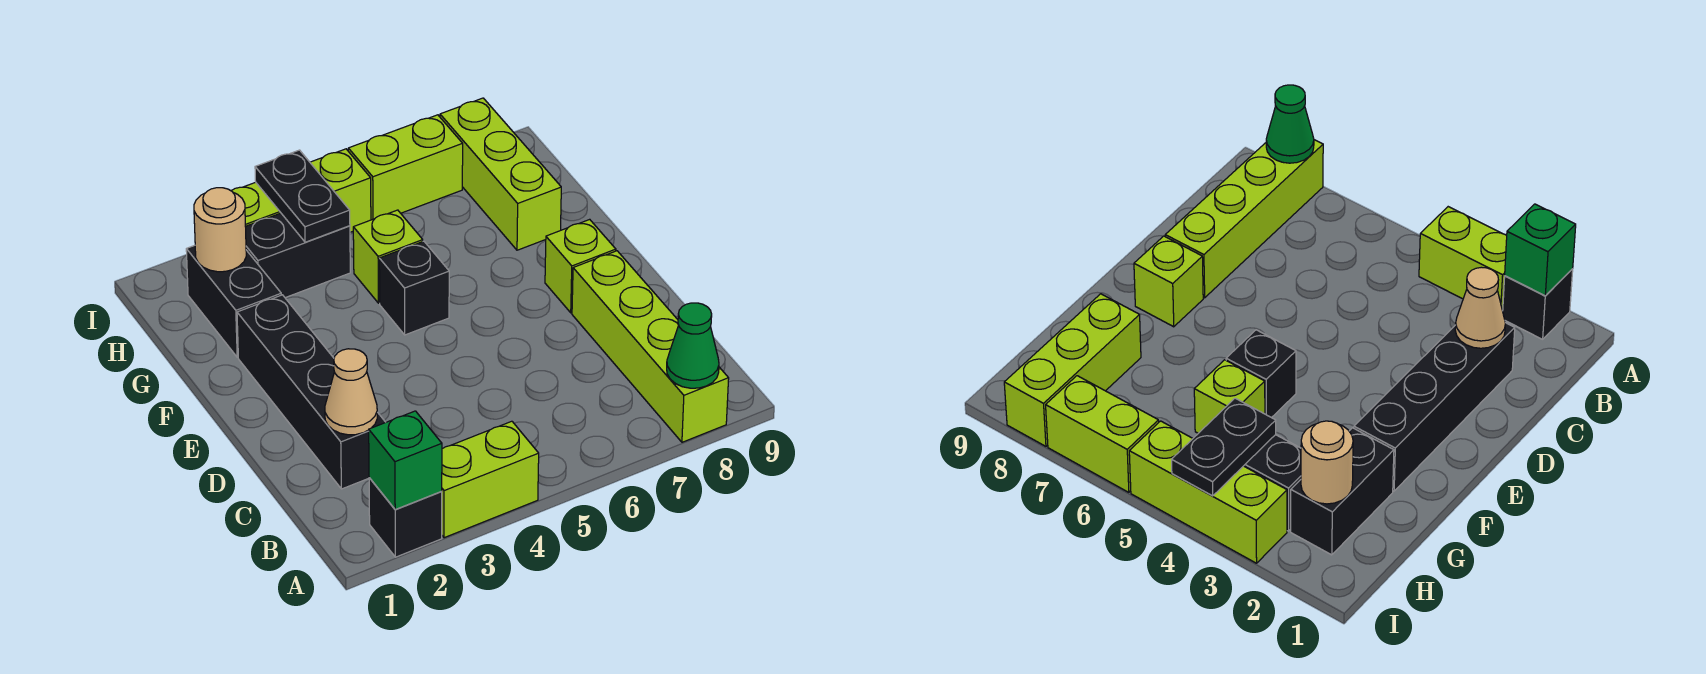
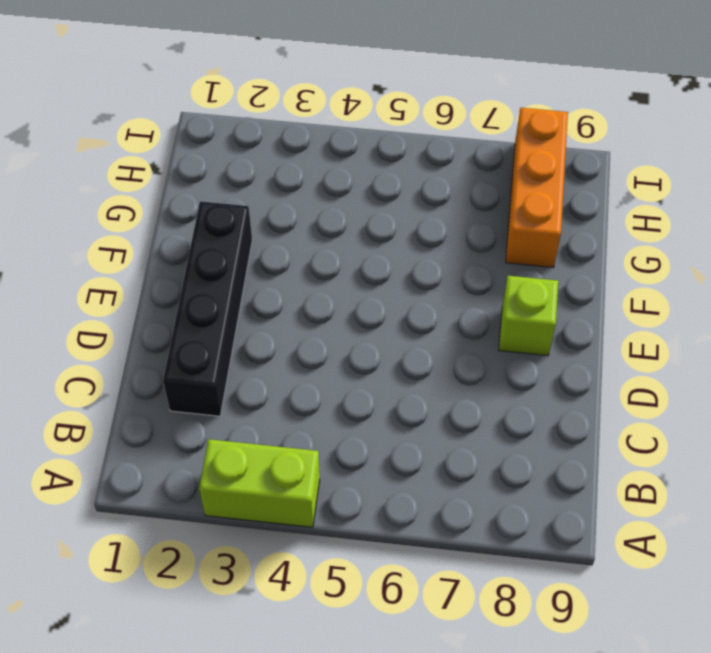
orange brick G8:I8 level 1 -> lime brick G8:I8 level 1
none -> black brick A2 level 1
none -> lime brick A8:D8 level 1
none -> black brick F5 level 1

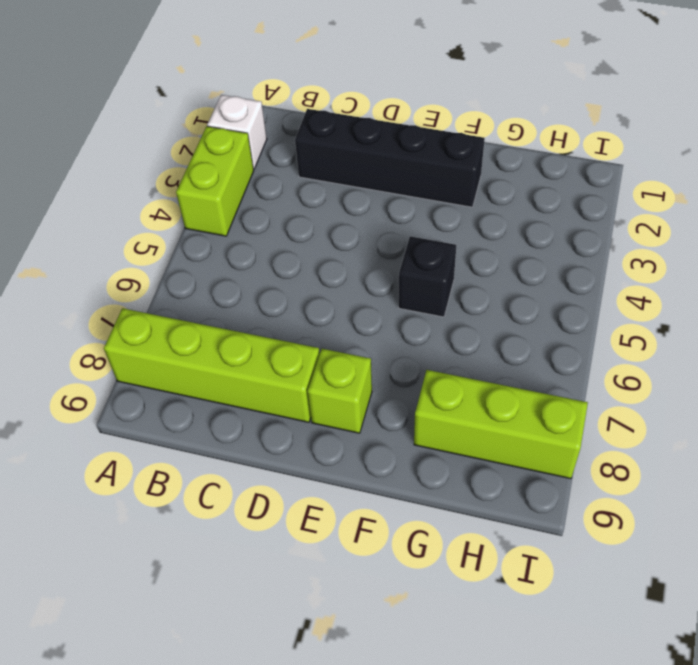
white brick A2 level 1 -> black brick A2 level 1
none -> black brick G2:H2 level 1
none -> lime brick G5 level 1
none -> black brick H3:H4 level 1

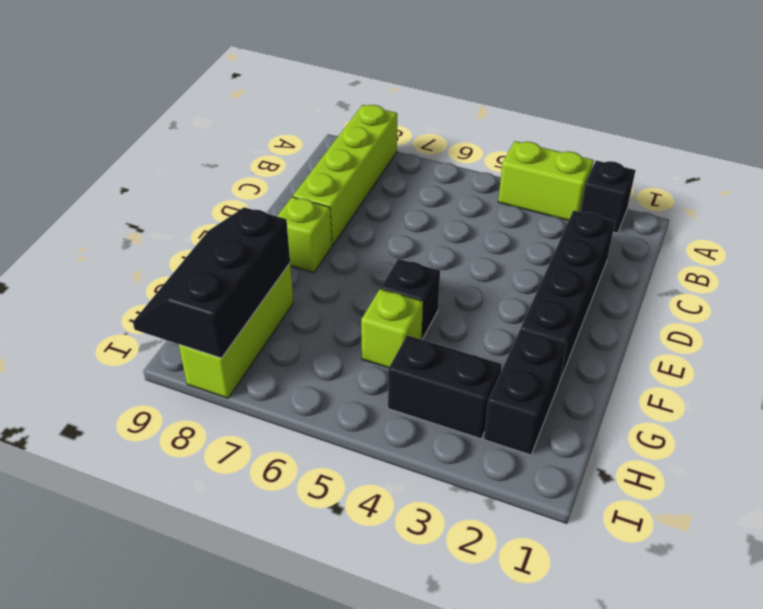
black slope G8:I9 level 2 top 8 -> none
none -> lime brick I3:I5 level 1
none -> lime brick I6:I7 level 1
none -> green brick A2 level 2

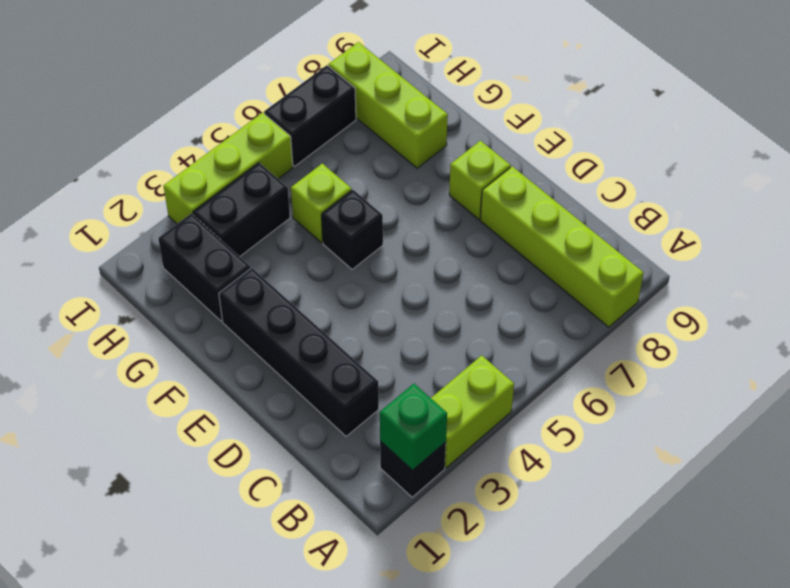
black brick I6:I7 level 1 -> lime brick I6:I7 level 1
none -> green cone A8 level 2
none -> tan cone C2 level 2
none -> tan round brick H2 level 2

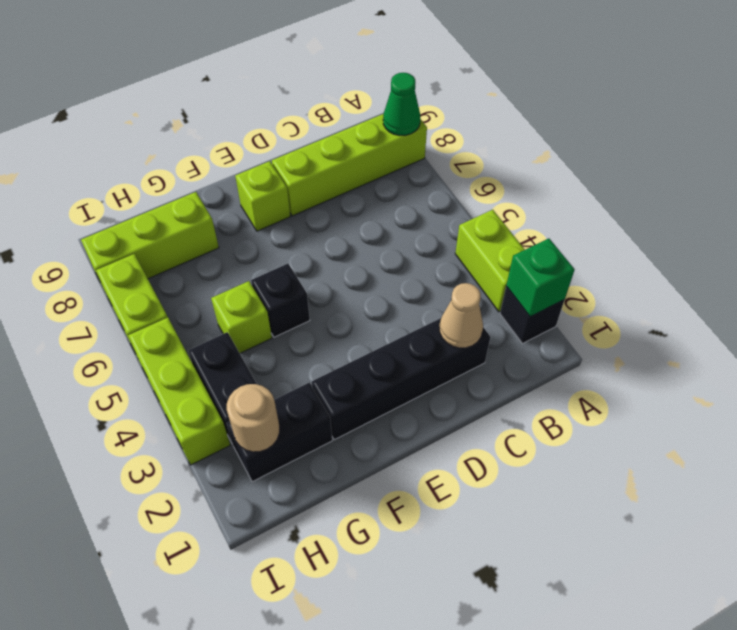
none -> black plate H4:I4 level 2

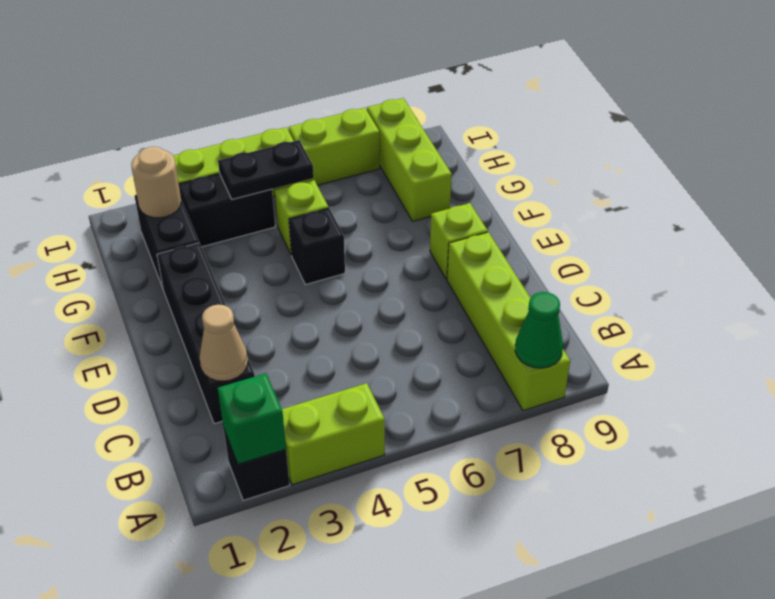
black plate H4:H5 level 2 -> black plate H4:I4 level 2

